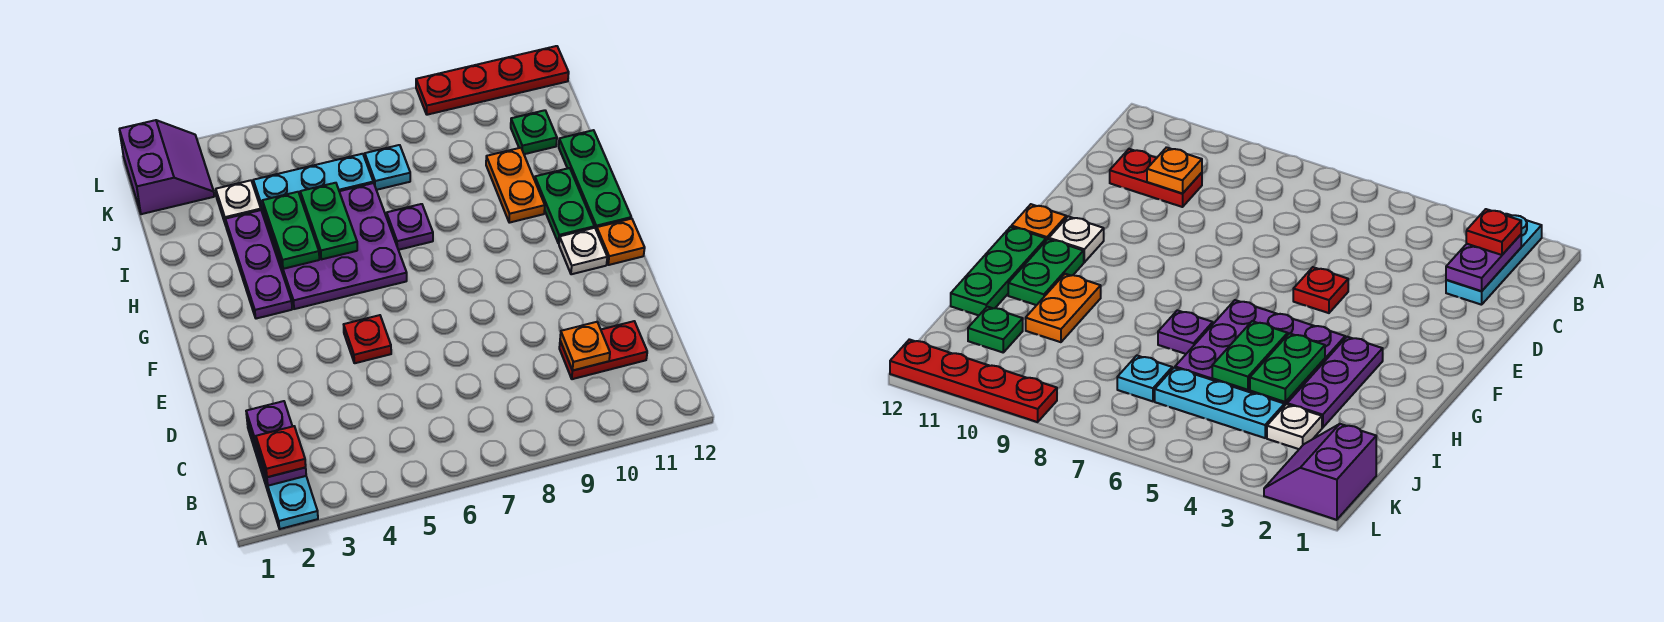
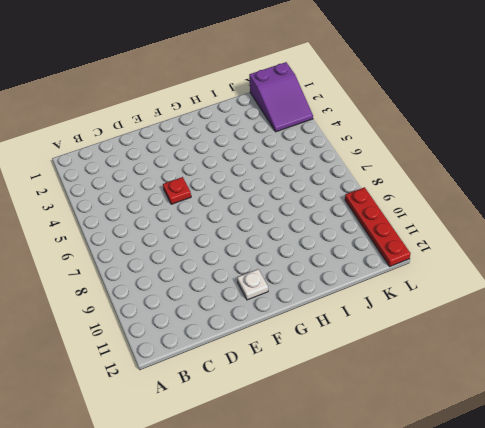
purple slope K1:L3 level 1 top 1 -> purple slope K1:L2 level 1 top 1
none -> cyan plate A2:C2 level 1
none -> red plate C10:C11 level 1
none -> orange plate F12 level 1

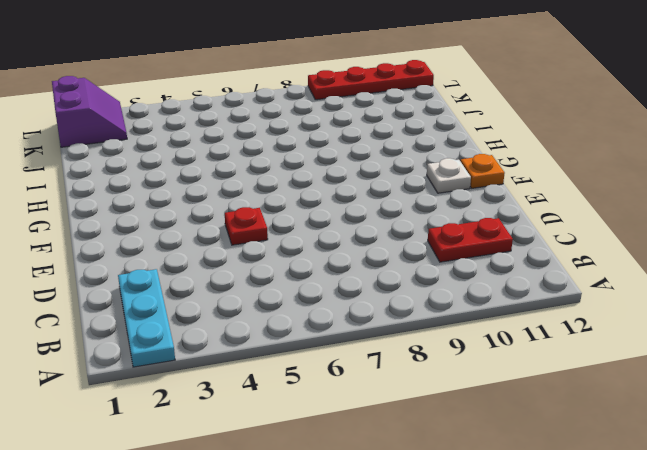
none -> purple plate G3:I3 level 1
none -> purple plate G4:I6 level 1
none -> green plate G11:H11 level 1

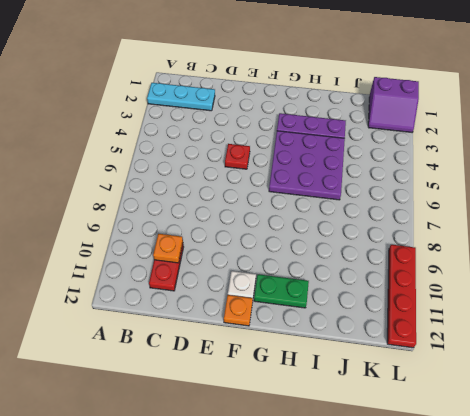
none -> green plate G12:I12 level 1
none -> purple plate H7 level 1
none -> orange plate H10:I10 level 1

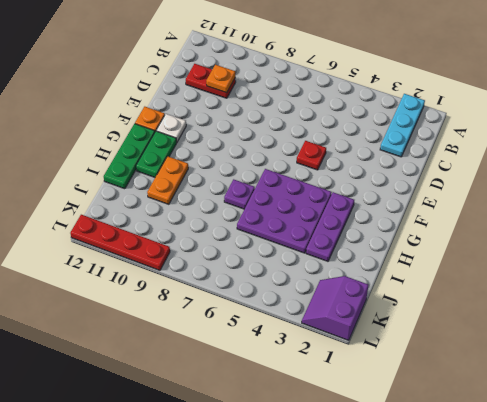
none -> white plate J3 level 1
none -> cyan plate J4:J6 level 1
none -> cyan plate J7 level 1

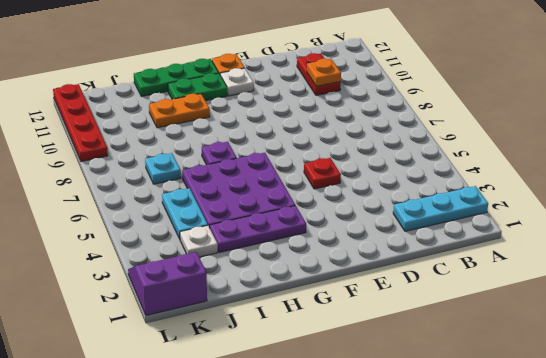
cyan plate J4:J5 level 1 -> cyan plate J4:J6 level 1
none -> green plate J11 level 1
none -> purple plate B2:C2 level 2
none -> green plate H4:I4 level 2

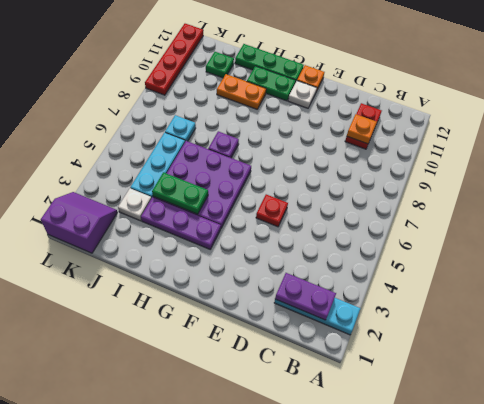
none -> green plate H5:I5 level 2
none -> red plate B2 level 3

